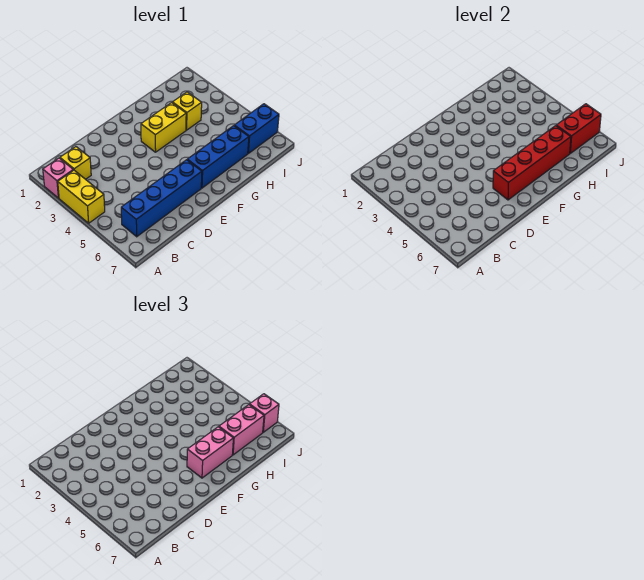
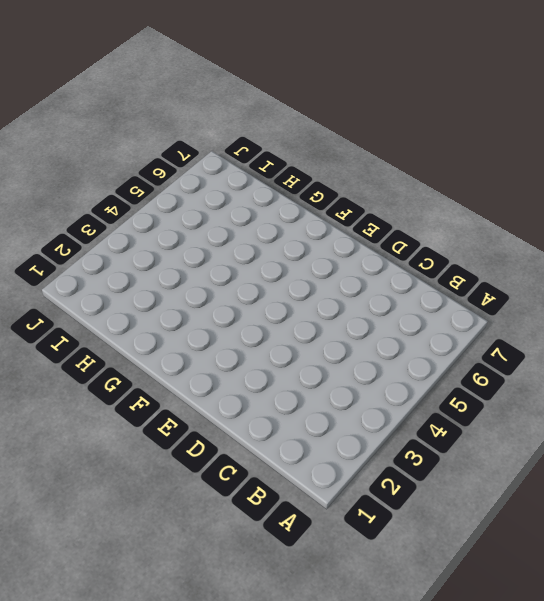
none -> pink brick A2 level 1
none -> yellow brick A3:A4 level 1
none -> yellow brick B2 level 1

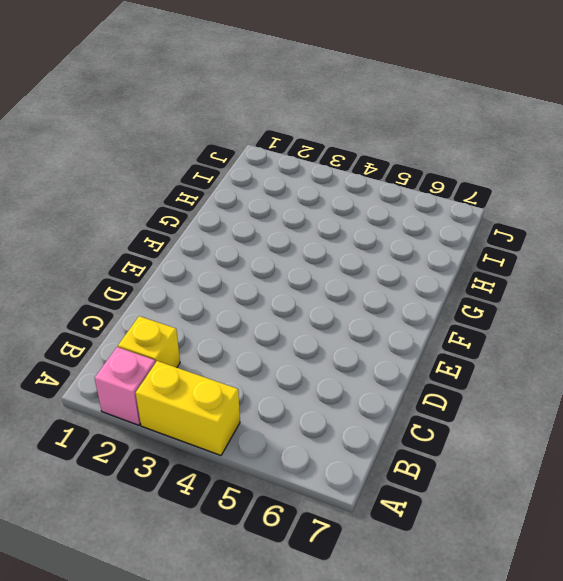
none -> blue brick B6:E6 level 1
none -> yellow brick F3:G3 level 1
none -> blue brick F6:H6 level 1

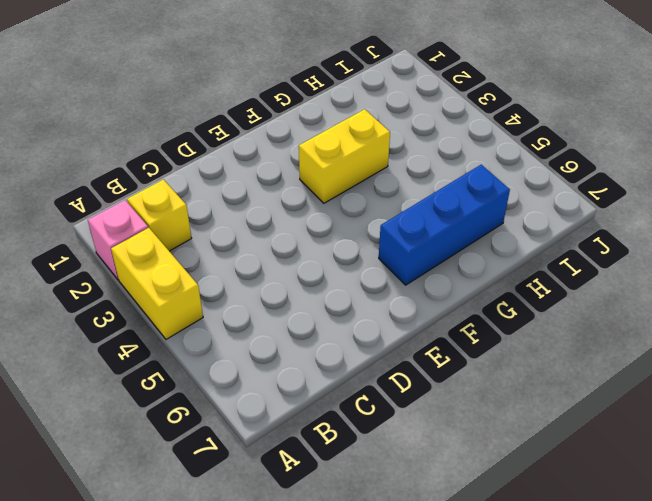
none -> blue brick B6:E6 level 1
none -> yellow brick H3 level 1
none -> blue brick I6:J6 level 1

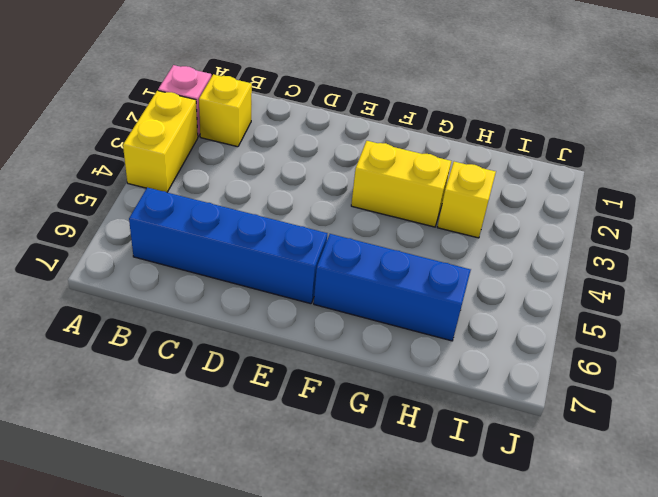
none -> blue brick I6:J6 level 1
none -> red brick E6:H6 level 2
none -> red brick I6:J6 level 2

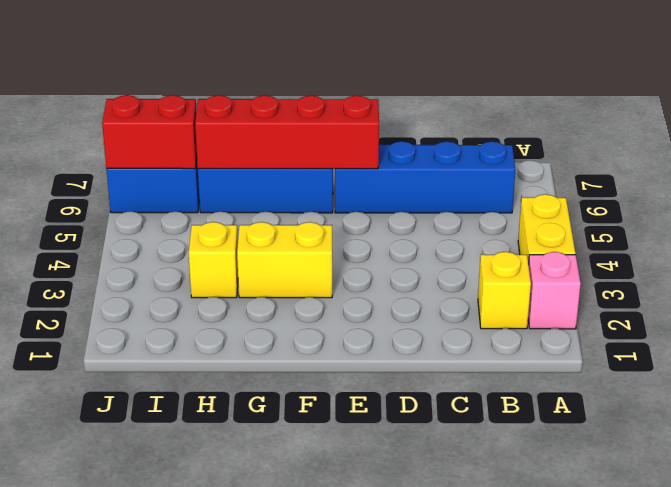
none -> pink brick F6:G6 level 3
none -> pink brick H6:I6 level 3
none -> pink brick J6 level 3

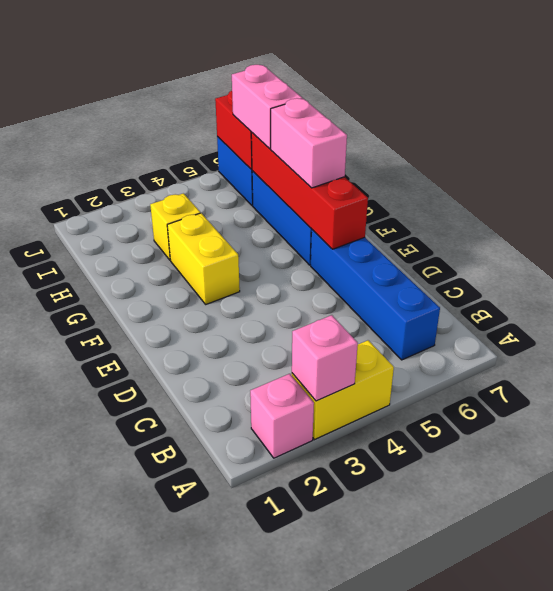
pink brick A3 level 2 -> pink brick J6 level 3
none -> yellow brick B2 level 1

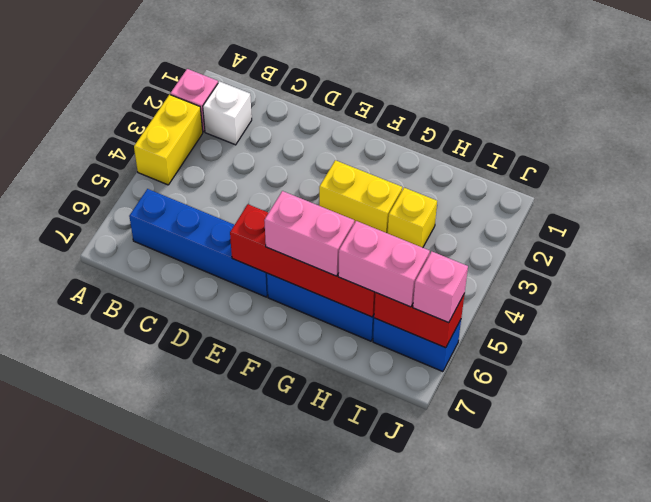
white brick B2 level 1 -> yellow brick B2 level 1

